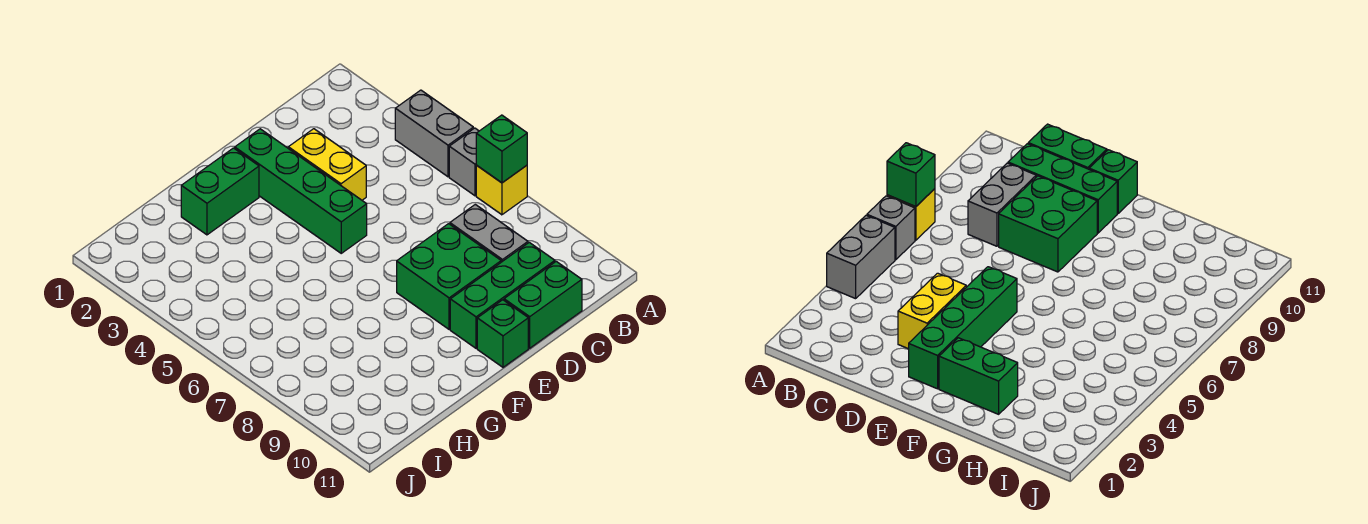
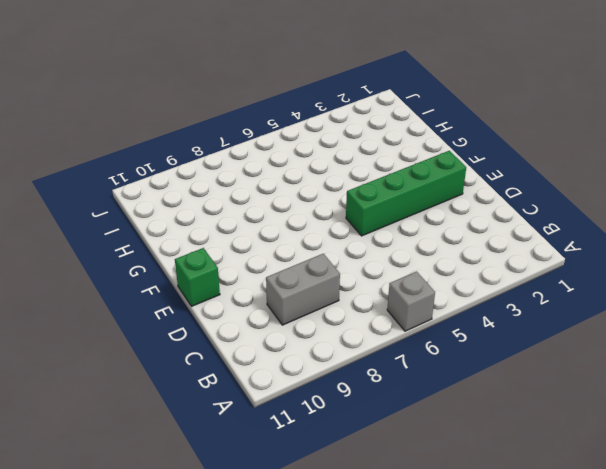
none -> grey brick A4:A5 level 1
none -> yellow brick A7 level 1
none -> green brick C10:E10 level 1

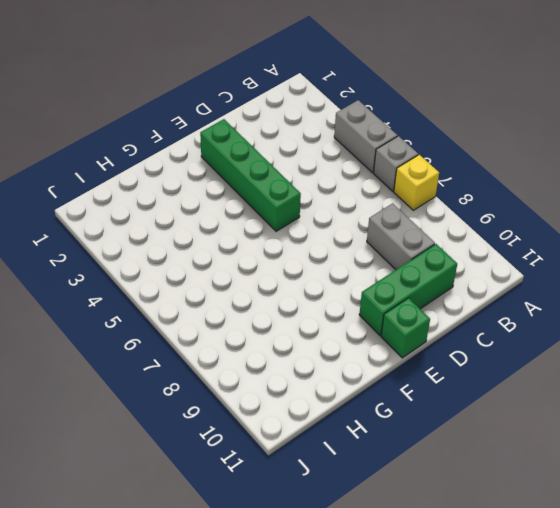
none -> green brick C11:D11 level 1
none -> yellow brick D3:D4 level 1
none -> green brick D8:E9 level 1

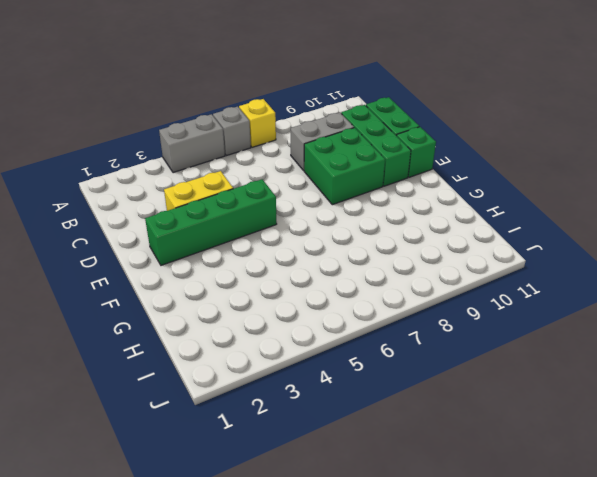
none -> green brick F2:G2 level 1
none -> green brick A7 level 2

